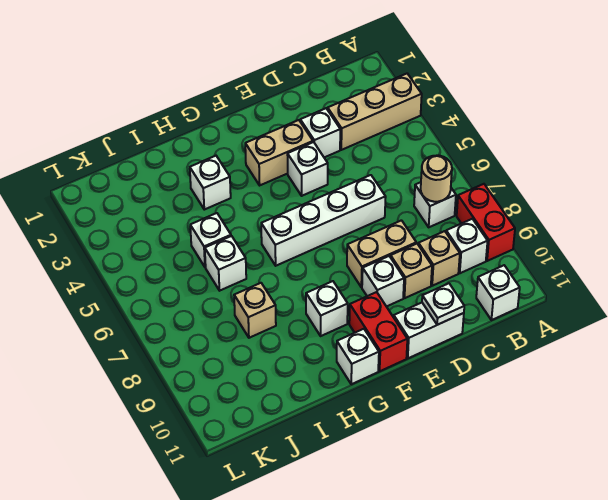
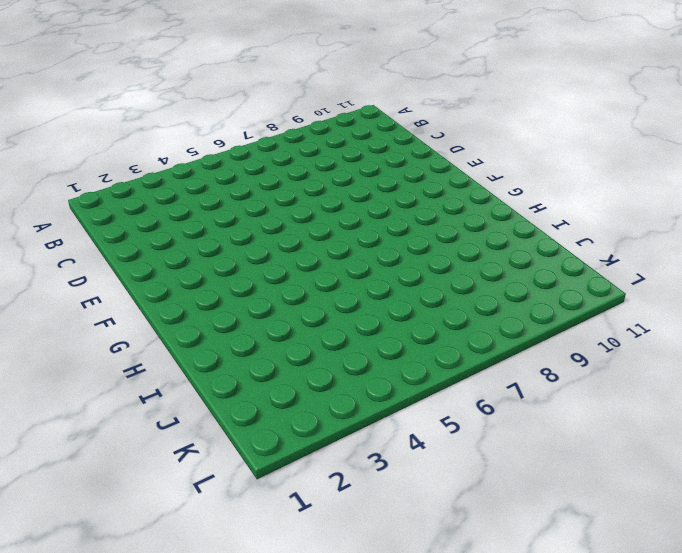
none -> tan brick A3:C3 level 1
none -> red brick A8:A9 level 1
none -> white brick B7 level 1

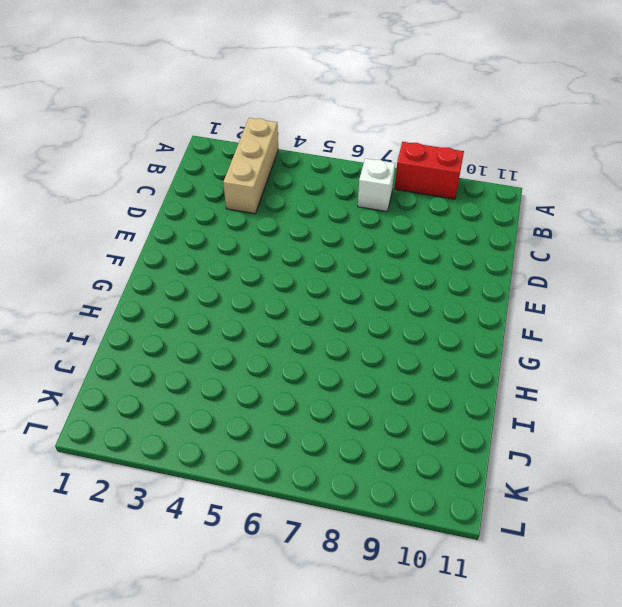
none -> white brick B9 level 1
none -> white brick B11 level 1
none -> tan brick C9 level 1

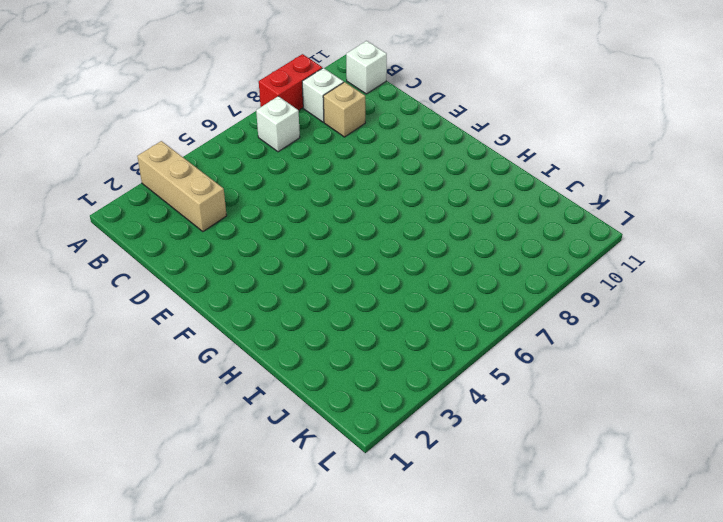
none -> white brick D3 level 1
none -> white brick D6:G6 level 1
none -> tan brick D8:E8 level 1

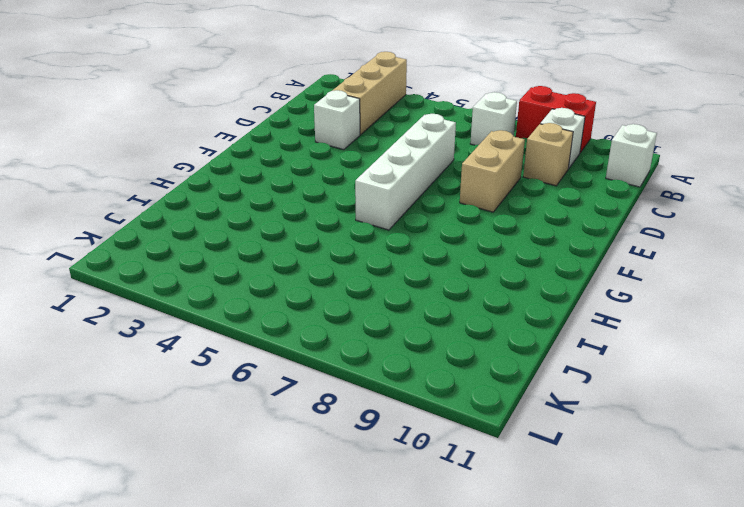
none -> tan brick D9 level 1
none -> white brick D11:E11 level 1
none -> tan brick E3:F3 level 1

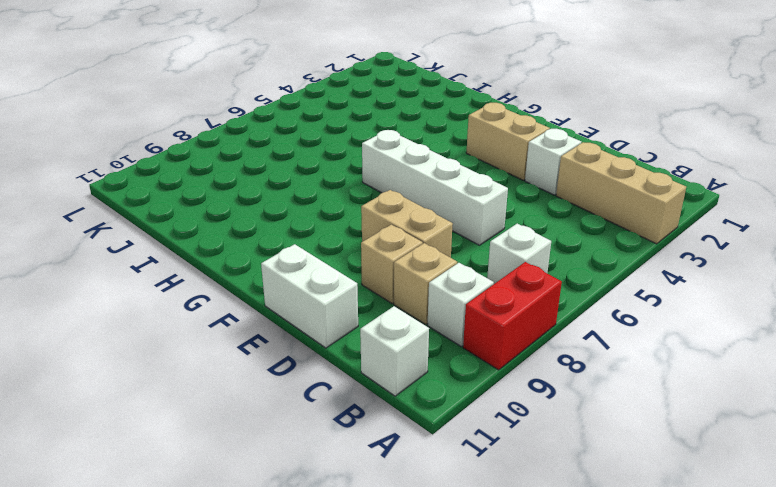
none -> white brick E4 level 1
none -> white brick E9 level 1
none -> red brick F10:F11 level 1

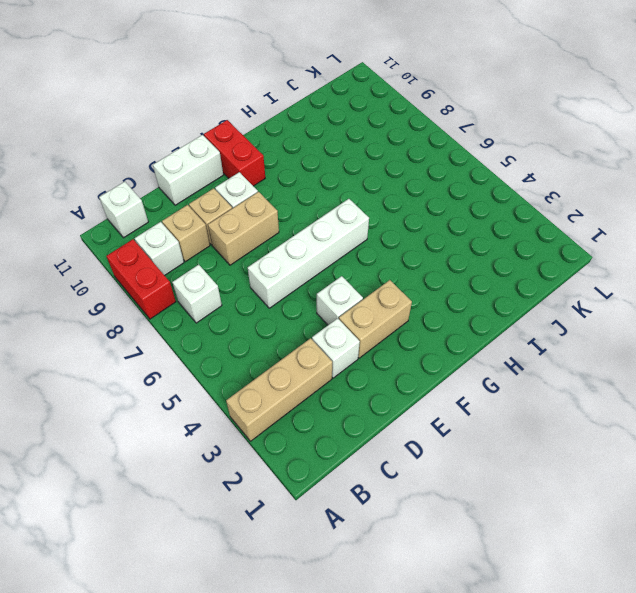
none -> white brick G9 level 1
none -> white brick G11 level 1
none -> white brick H3 level 1

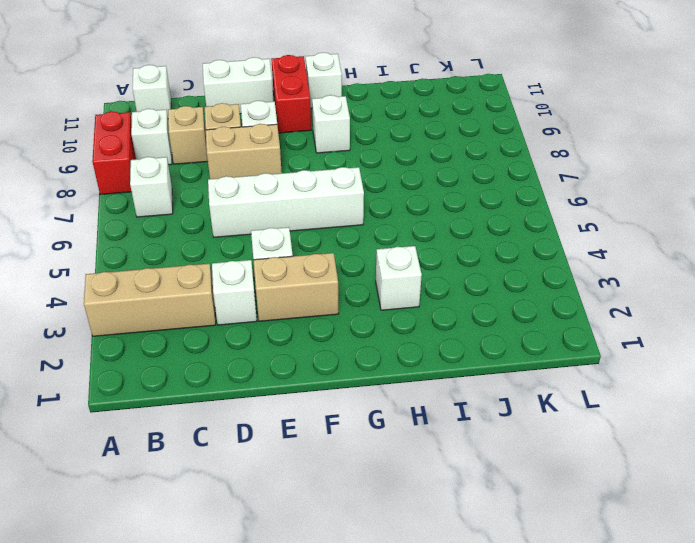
none -> white brick I5 level 1
none -> white brick I6 level 1
none -> tan brick I8 level 1

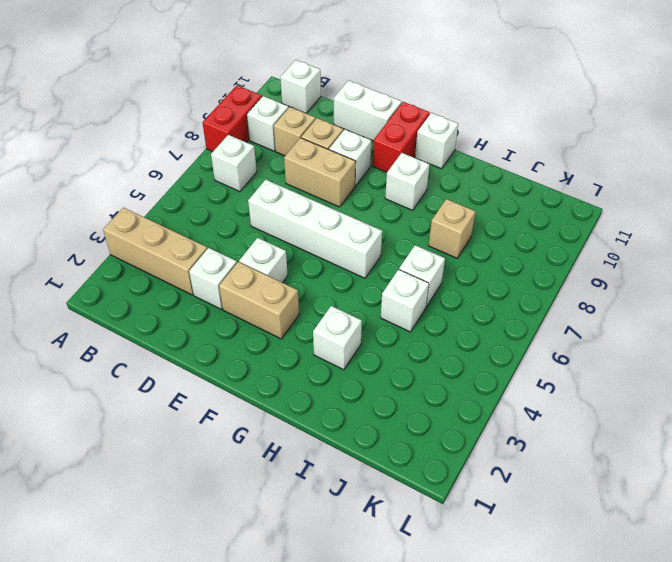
none -> tan round brick B7 level 2
none -> white plate D11 level 2

